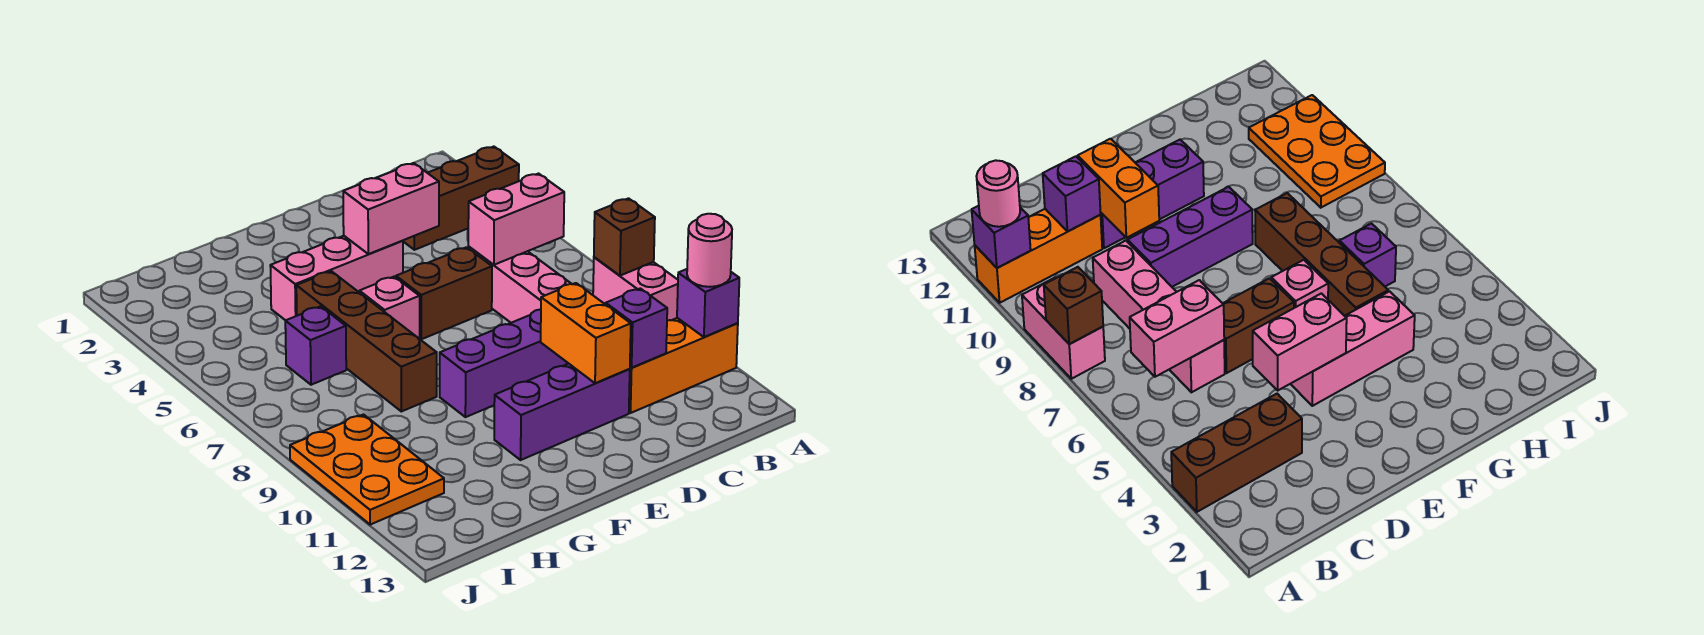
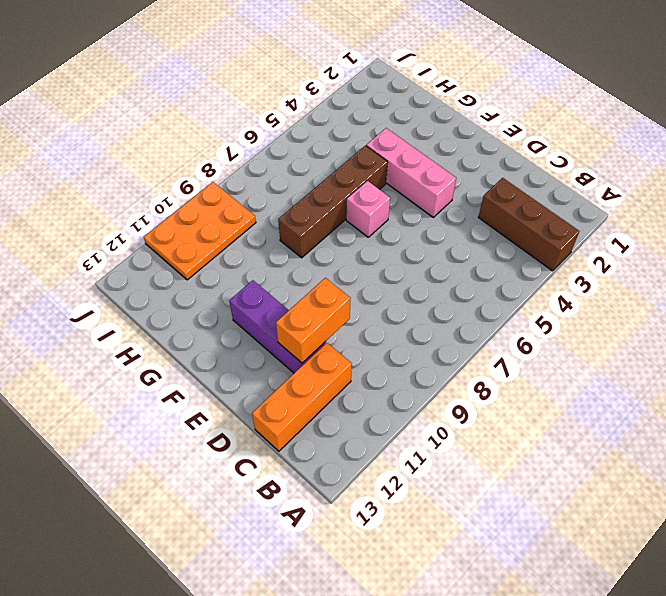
orange brick C11:C13 level 1 -> orange brick A11:C11 level 1
none -> pink brick A8:A9 level 1
none -> pink brick C6:C9 level 1
none -> brown brick D6:E6 level 1

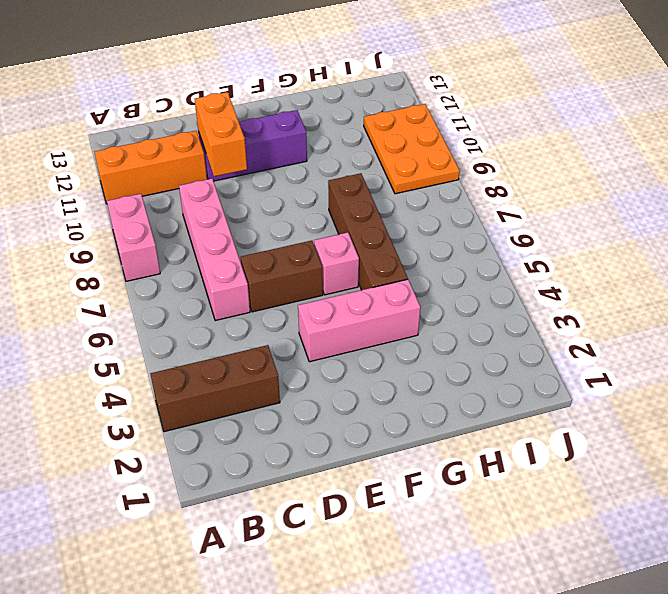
none -> purple brick D9:F9 level 1
none -> purple brick H6 level 1
none -> brown brick A8 level 2

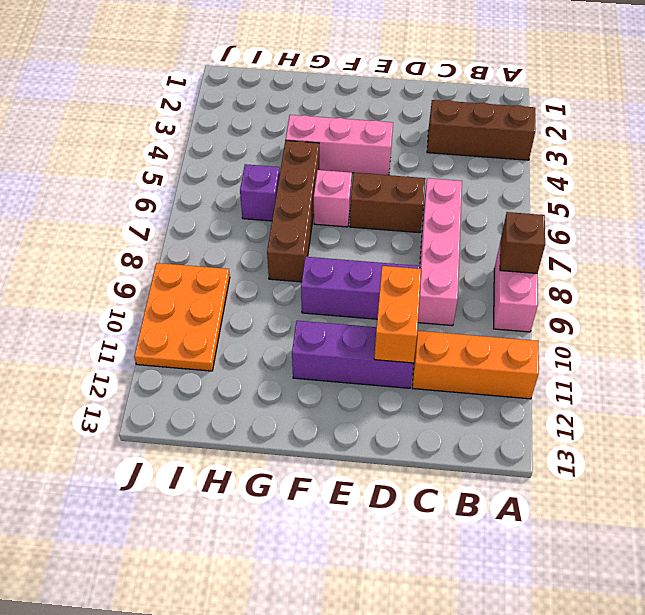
none -> purple brick A11 level 2
none -> pink brick B6:C6 level 2
none -> purple brick C11 level 2

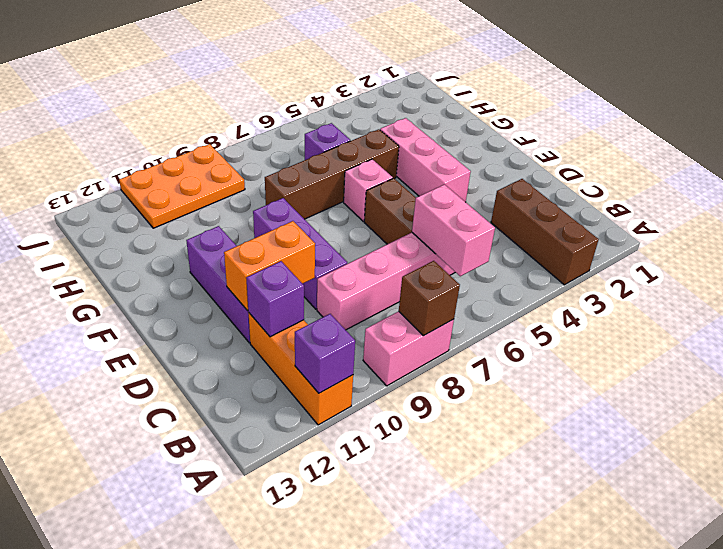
none -> pink brick D4:E4 level 2
none -> pink round brick A11 level 3

